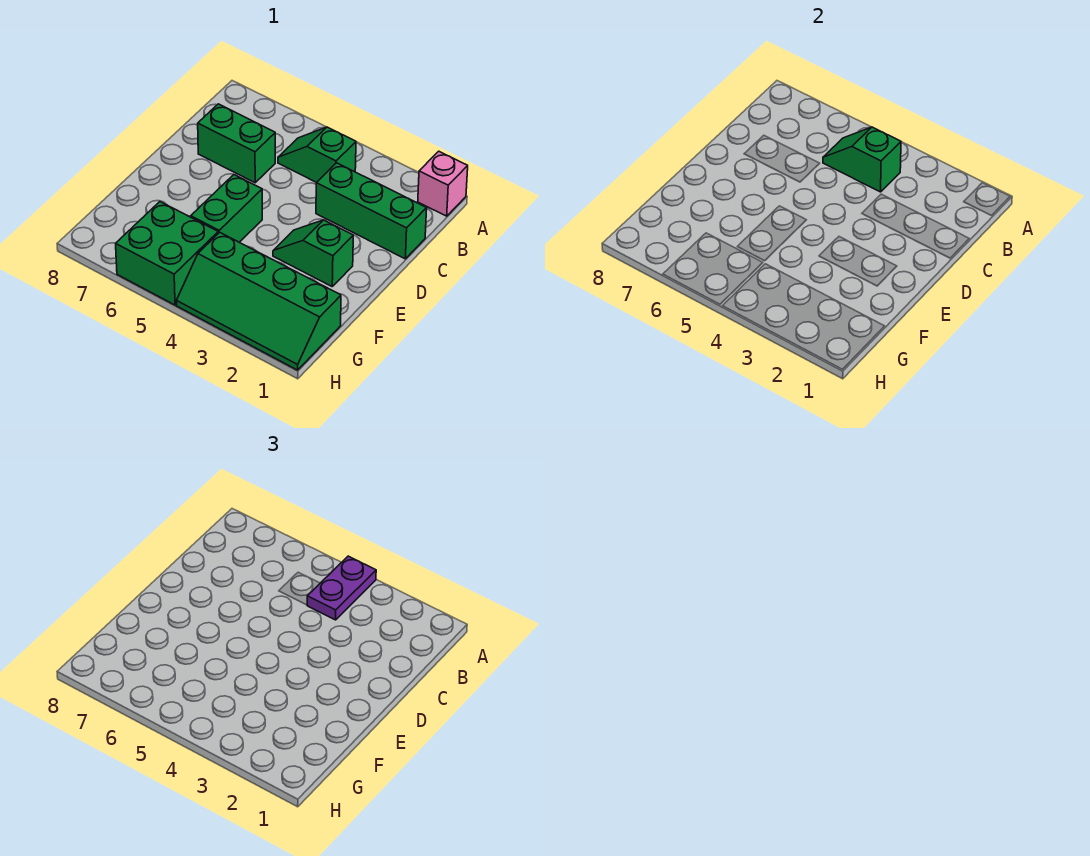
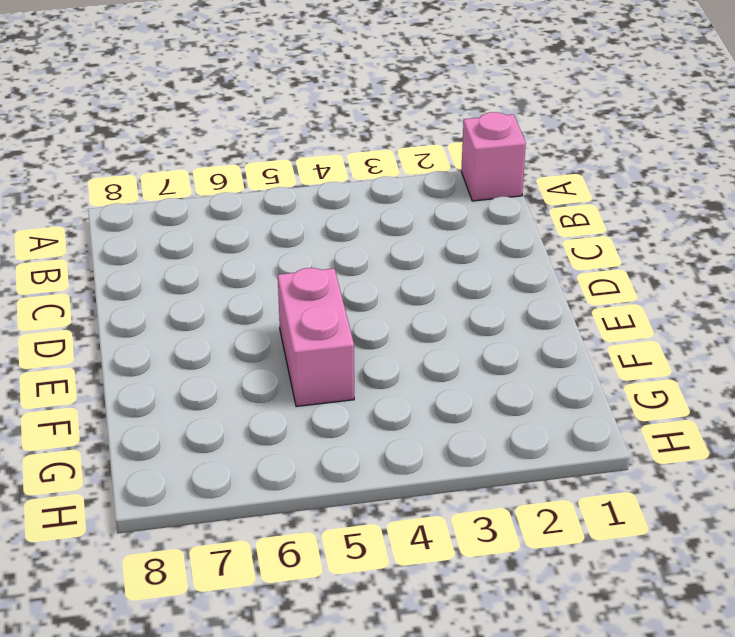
pink brick E5:F5 level 1 -> green brick E5:F5 level 1
none -> green slope B4:B5 level 1 top 4
none -> green brick C1:C3 level 1

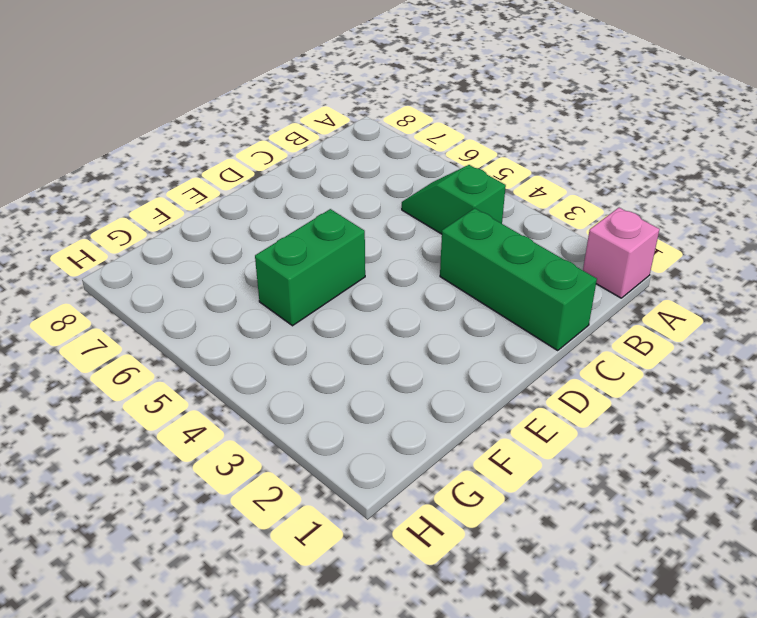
none -> green brick C6:C7 level 1
none -> green slope E2:E3 level 1 top 2

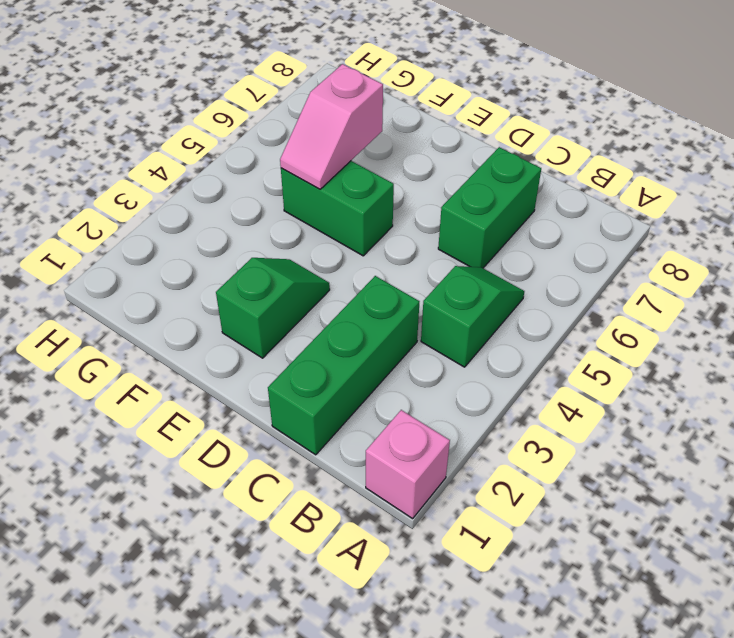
pink slope F5:F6 level 2 top 6 -> none
none -> green slope G1:H4 level 1 top G
none -> green brick G5:H6 level 1

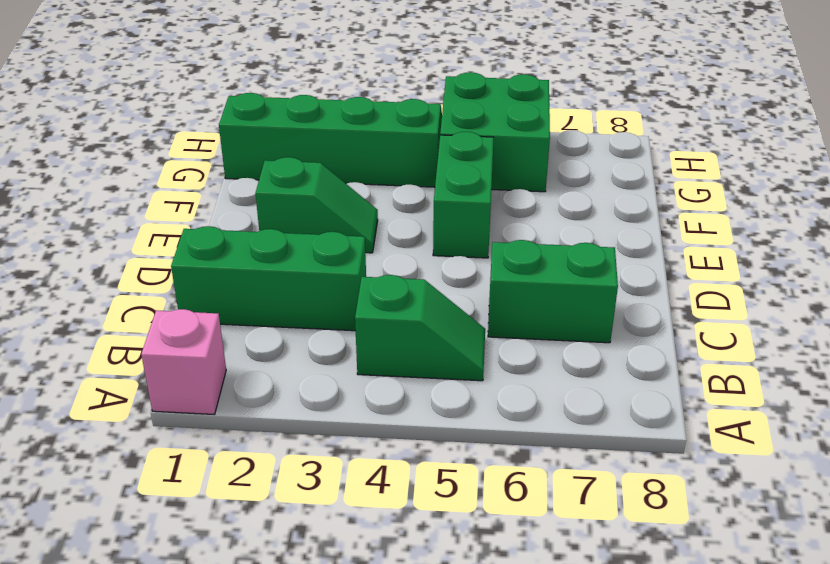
none -> green slope B4:B5 level 2 top 4
none -> purple plate A4:B4 level 3

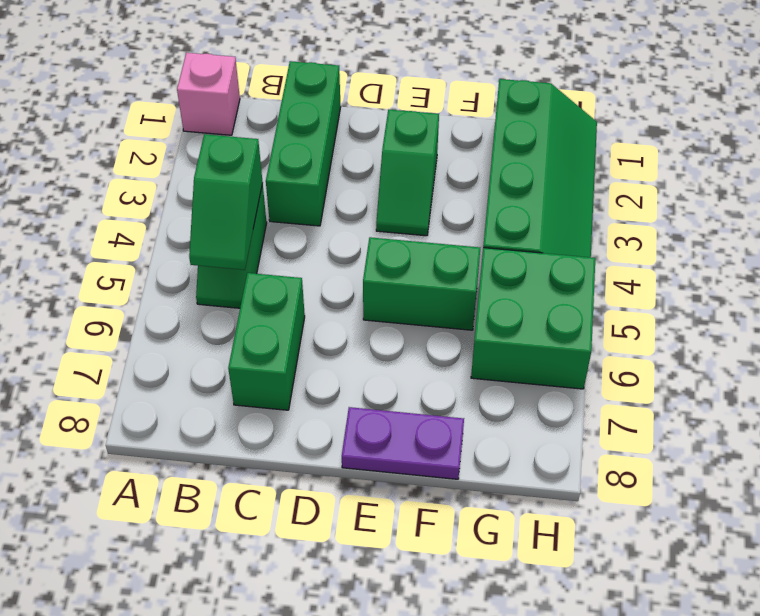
purple plate E8:F8 level 1 -> purple plate A4:B4 level 3

